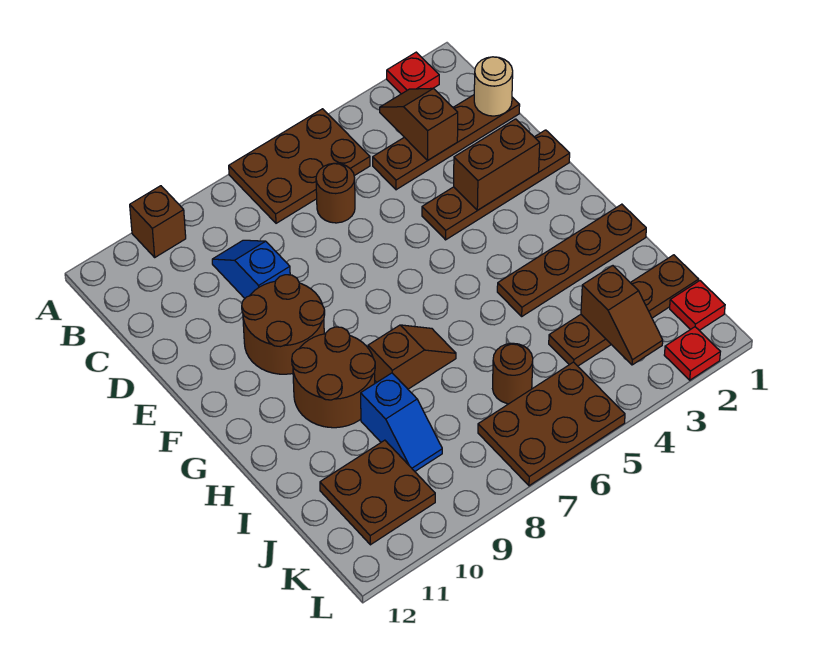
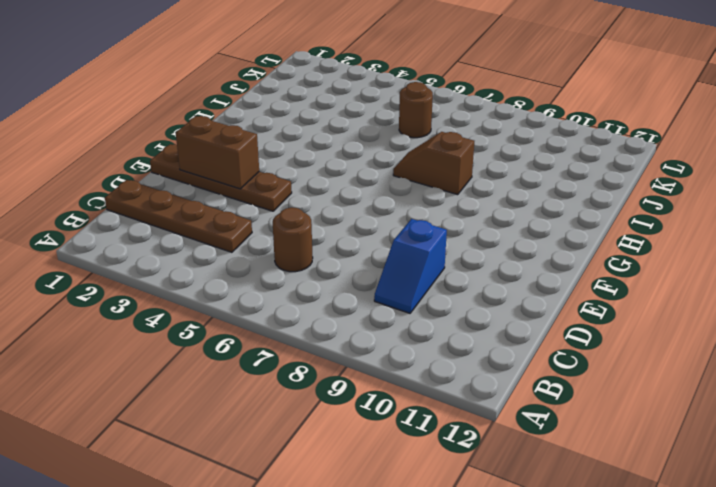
none -> red plate A2 level 1
none -> brown plate A5:B7 level 1
none -> brown brick A10 level 1

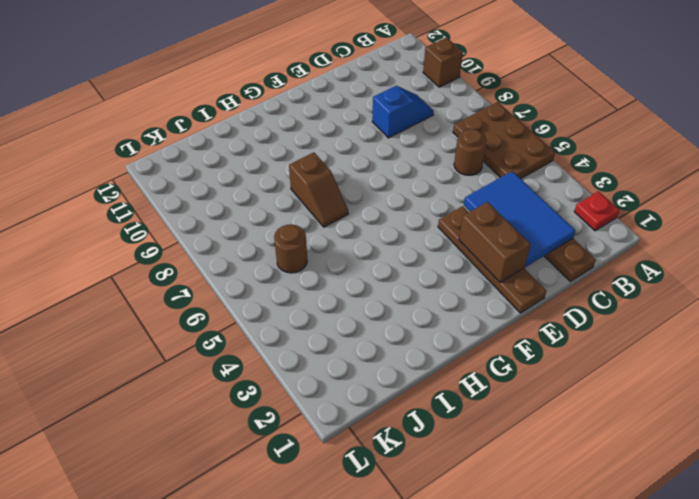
blue tile C2:D4 level 2 -> brown slope B3:C3 level 2 top C
none -> brown round brick E9:F10 level 1
none -> brown round brick G9:H10 level 1
none -> brown plate H1:H4 level 1

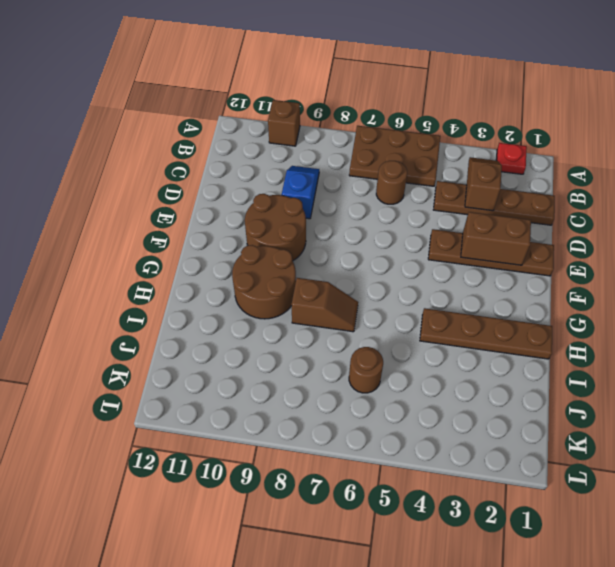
none -> blue slope I9:J9 level 1 top I
none -> brown plate J1:J4 level 1
none -> brown plate J10:K11 level 1

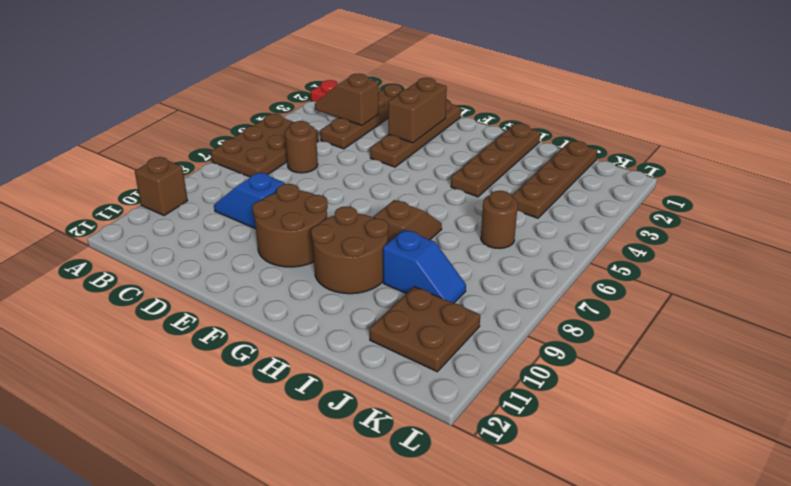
none -> red plate K1 level 1
none -> brown plate K5:L7 level 1
none -> red plate L2 level 1

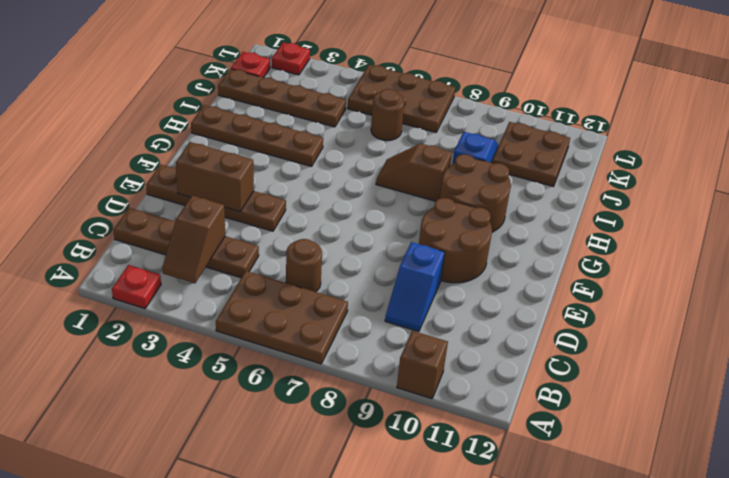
none -> tan round brick C1 level 2
none -> brown slope J3:K3 level 2 top J

